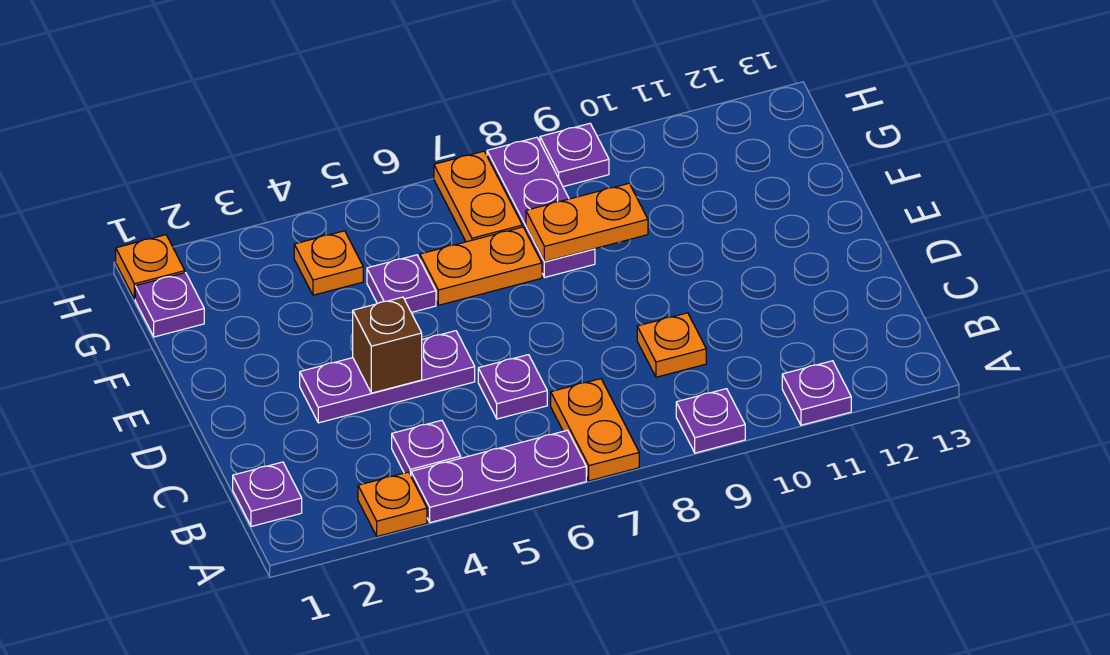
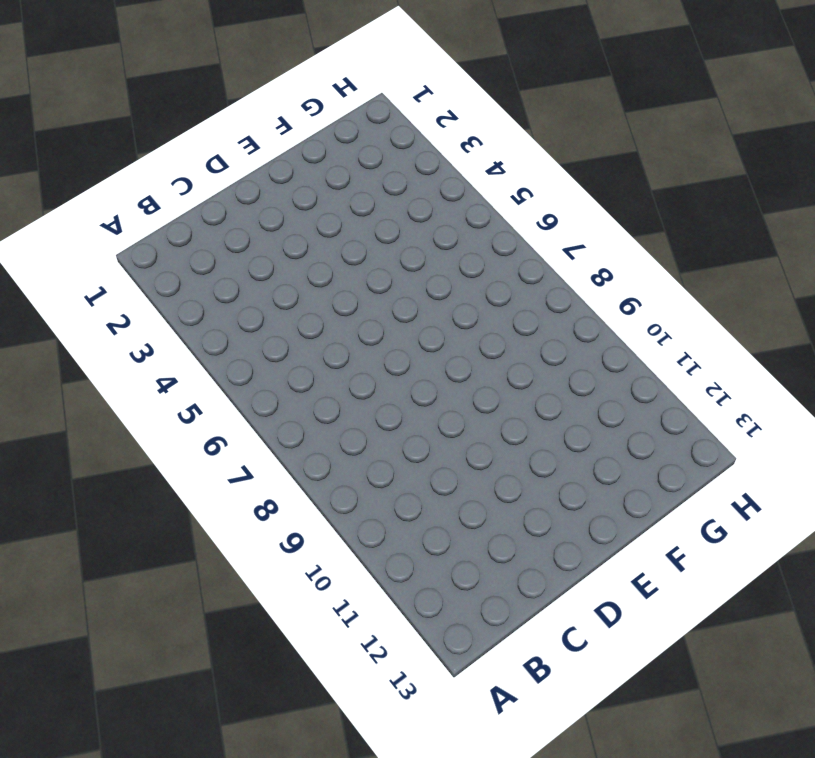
none -> orange plate A3 level 1
none -> purple plate A4:A6 level 1
none -> orange plate A7:B7 level 1

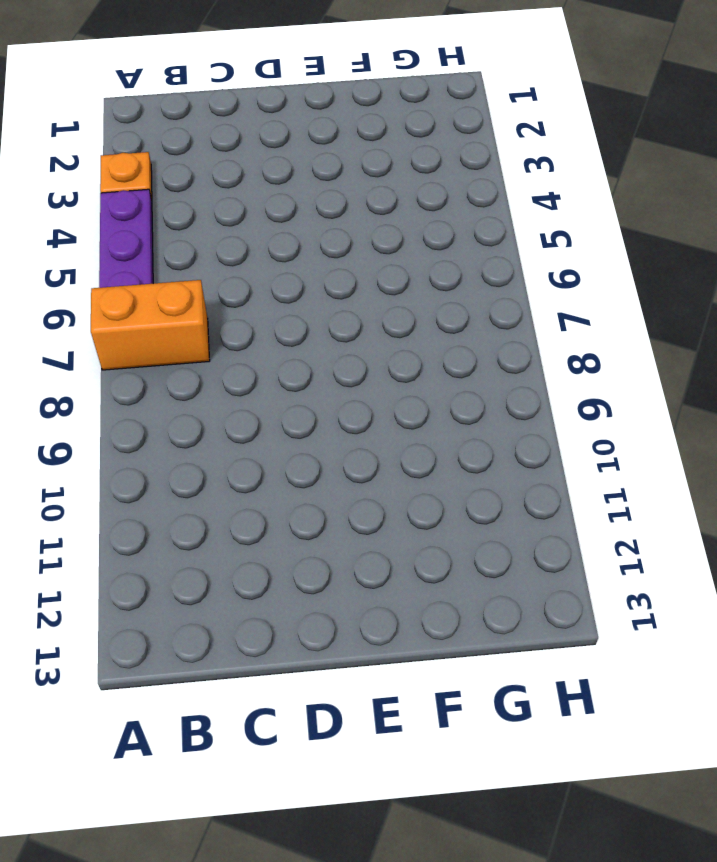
orange brick A7:B7 level 1 -> orange plate A7:B7 level 1
none -> purple plate A9 level 1
none -> purple plate A11 level 1
none -> purple plate B1 level 1

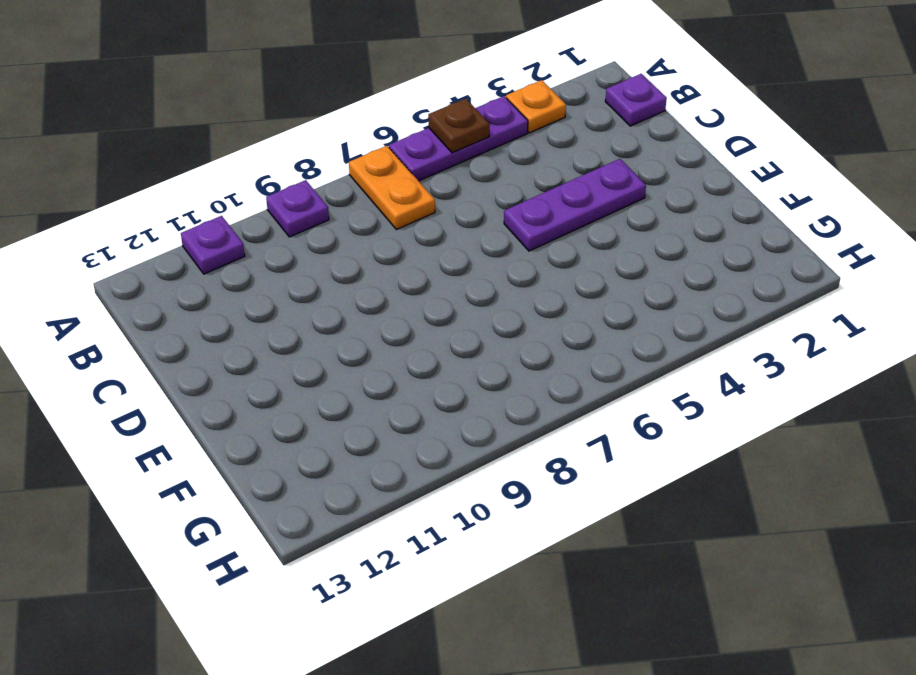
brown plate A5 level 2 -> none
none -> purple plate B4 level 1
none -> purple plate C6 level 1
none -> orange plate C9 level 1

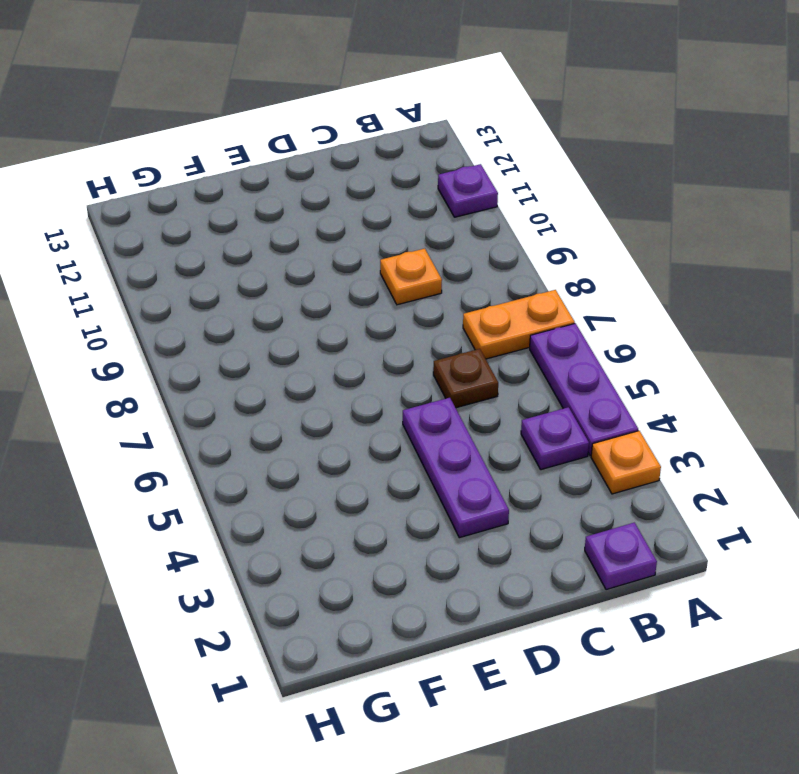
brown plate C6 level 1 -> purple plate C6 level 1
none -> purple plate A9 level 1
none -> purple plate F5 level 1
none -> orange plate F6:F7 level 1

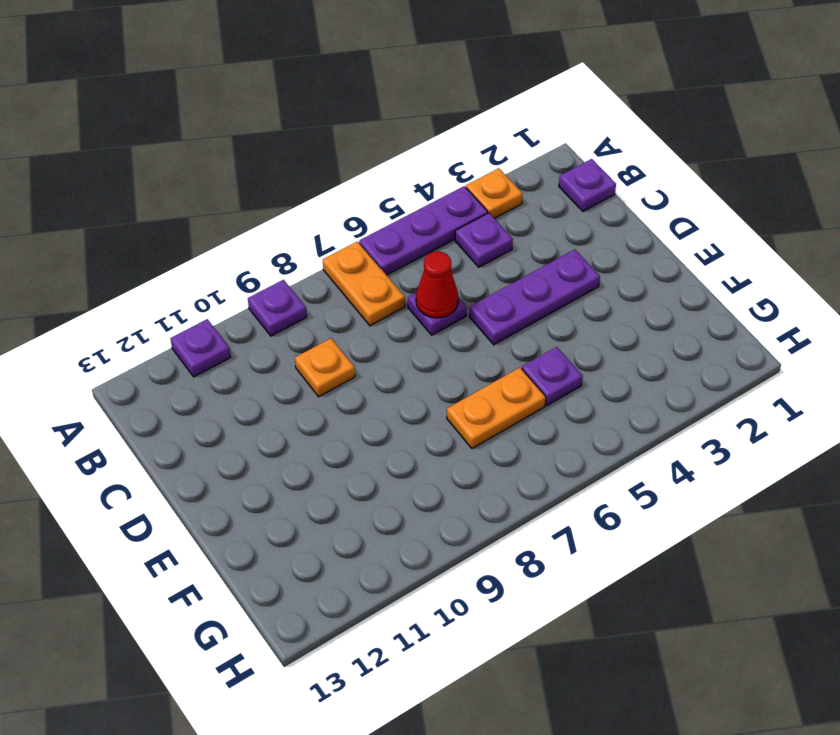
red cone C6 level 2 -> none
none -> purple plate F8:H8 level 1
none -> purple plate G1 level 1
none -> orange plate G4 level 1

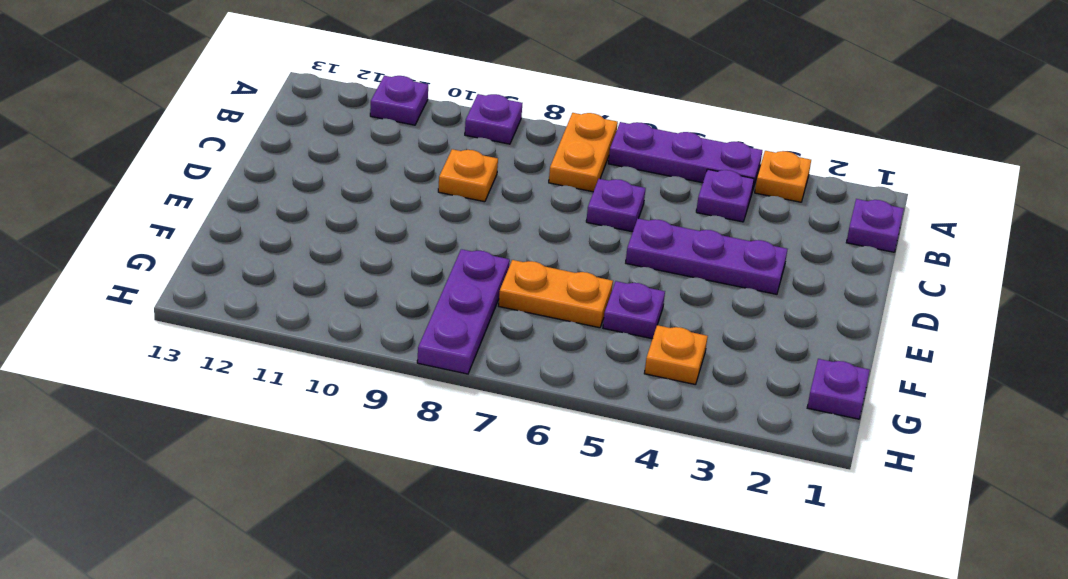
none -> orange plate G7:H7 level 1
none -> orange plate H1 level 1
none -> purple plate H9 level 1

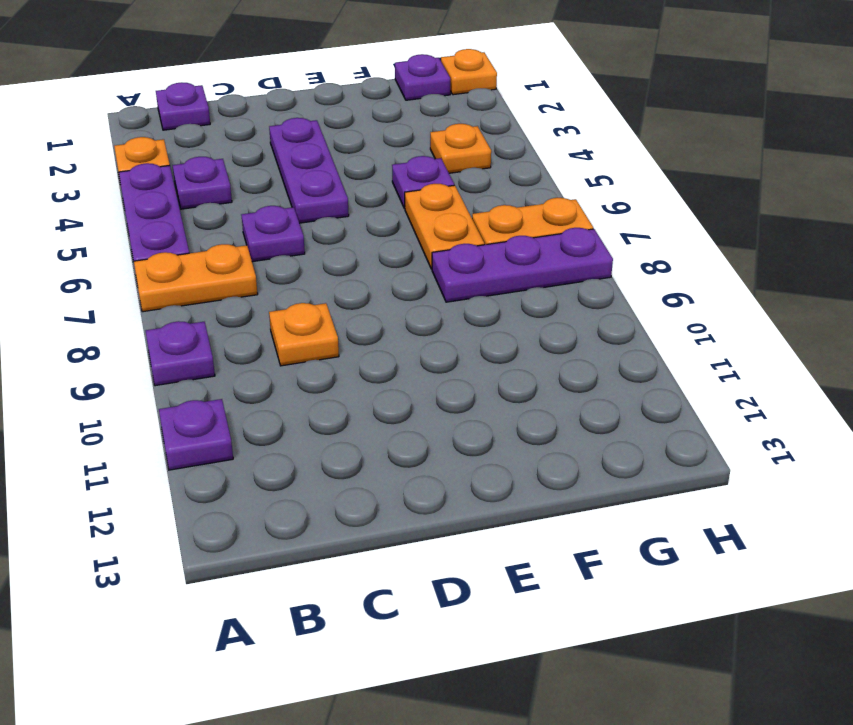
none -> purple plate H9 level 1
none -> brown brick D4 level 2
none -> orange plate F8:F9 level 2

